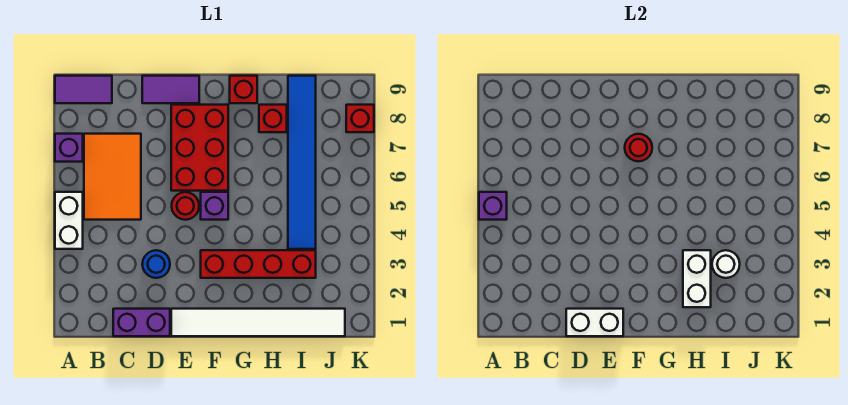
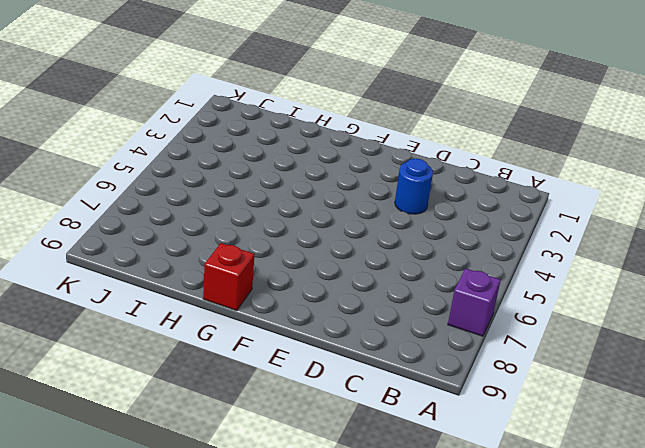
none -> white brick A4:A5 level 1
none -> purple tile A9:B9 level 1
none -> orange tile B5:C7 level 1

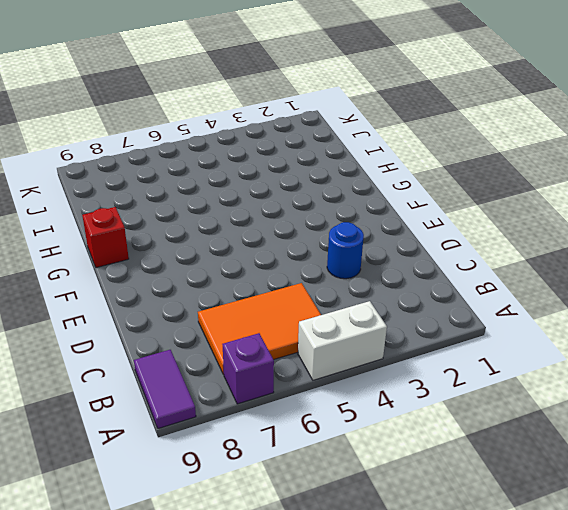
none -> purple brick C1:D1 level 1
none -> purple tile D9:E9 level 1
none -> white tile E1:J1 level 1

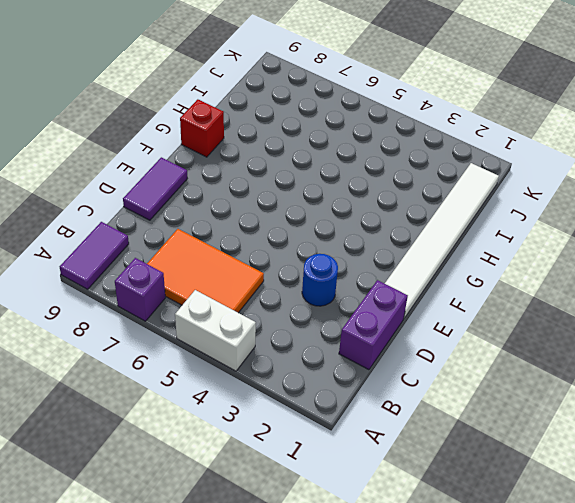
none -> red round brick E5 level 1
none -> red brick E6:F8 level 1
none -> red brick F3:I3 level 1

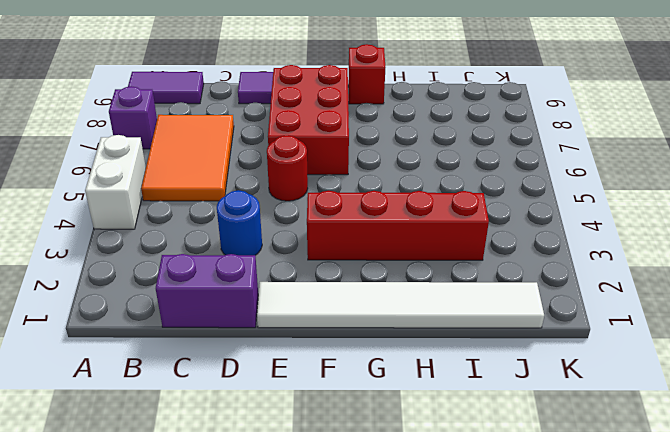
none -> purple brick F5 level 1
none -> red brick H8 level 1
none -> blue tile I4:I9 level 1

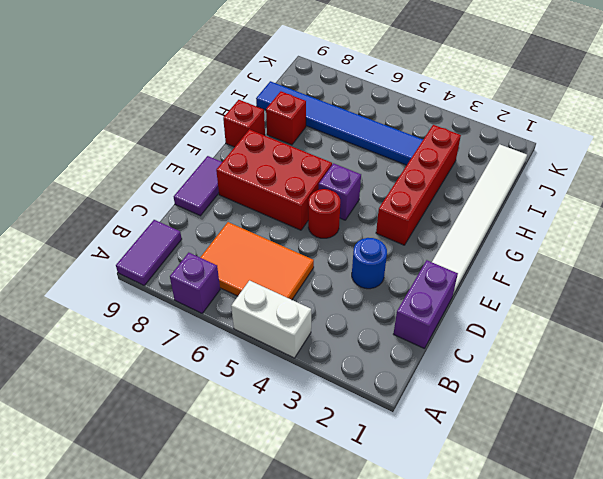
none -> red brick K8 level 1
none -> purple brick A5 level 2
none -> white brick D1:E1 level 2

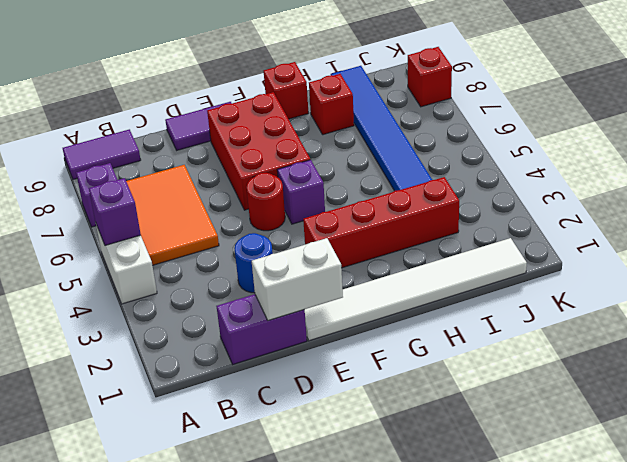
none -> red round brick F7 level 2
none -> white brick H2:H3 level 2
none -> white round brick I3 level 2

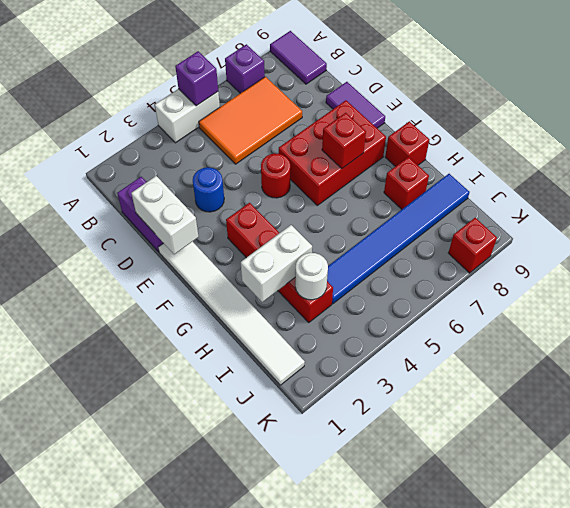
red brick F7 level 2 -> red round brick F7 level 2
none -> purple brick F5 level 1

